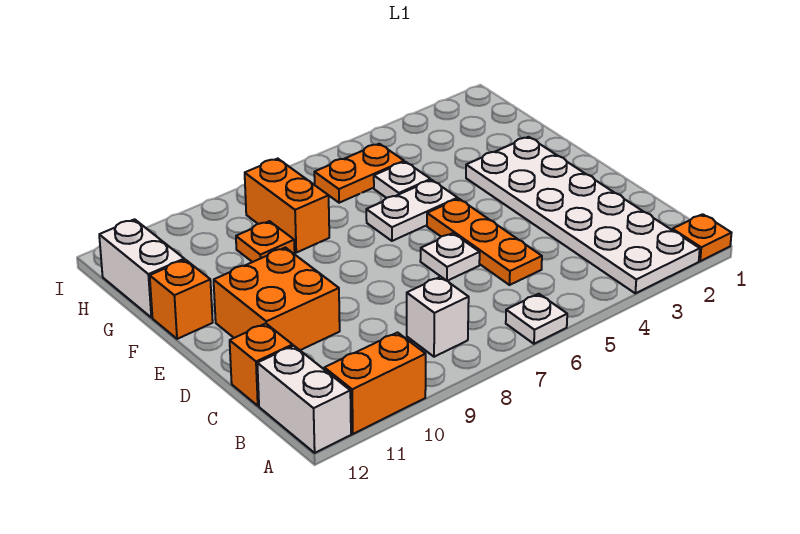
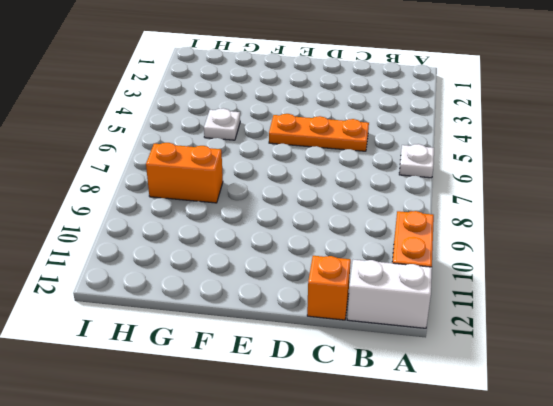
none -> orange plate A1 level 1
none -> white plate A2:F3 level 1
none -> white brick B8 level 1

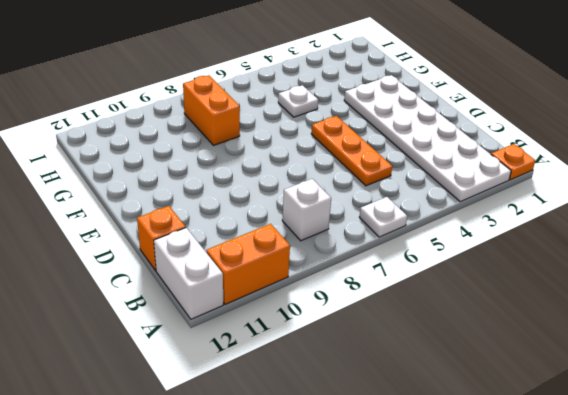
none -> white plate D6 level 1
none -> orange brick D10:E11 level 1
none -> white plate F5:F6 level 1

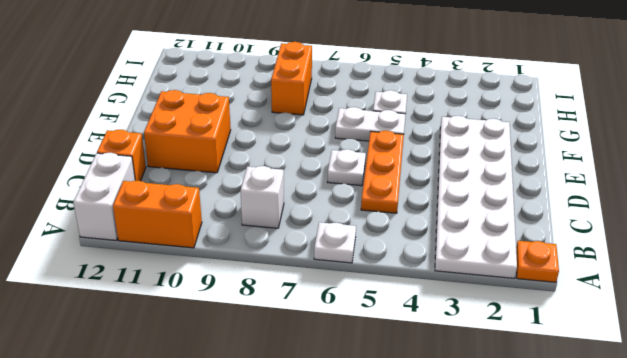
none -> orange brick F12 level 1
none -> orange plate G9 level 1
none -> white brick G12:H12 level 1

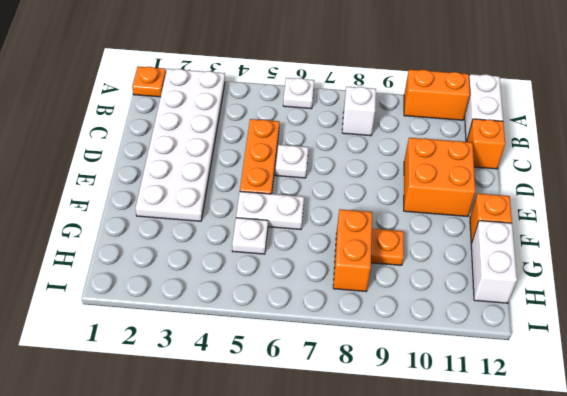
none -> orange plate H5:H6 level 1

